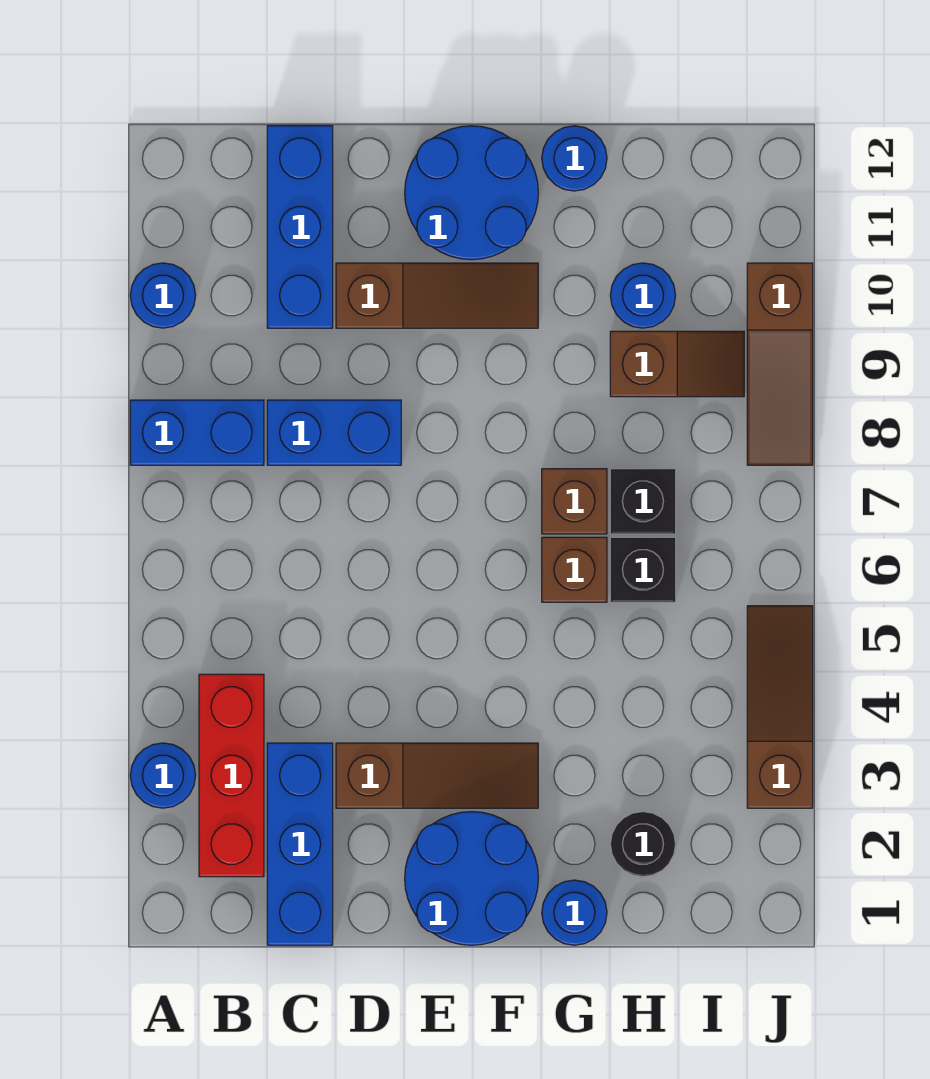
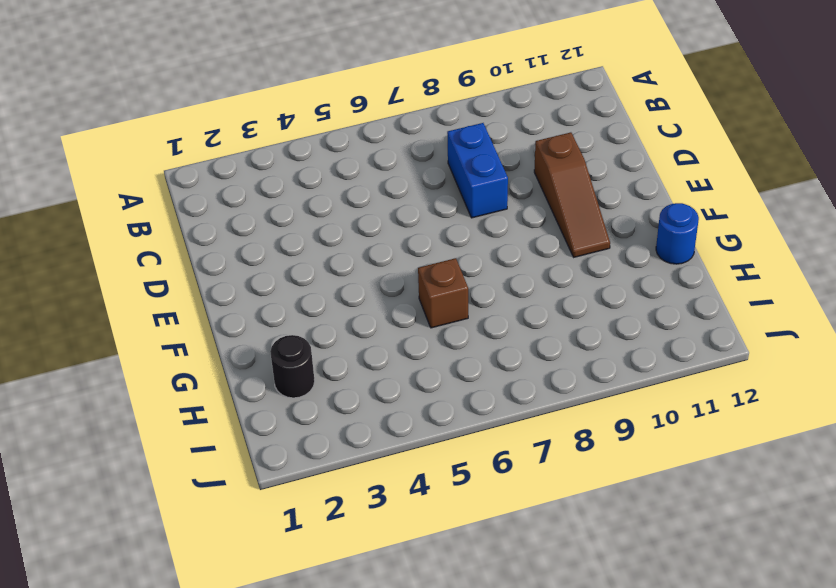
none -> blue round brick A3 level 1
none -> blue brick A8:B8 level 1
none -> blue round brick A10 level 1

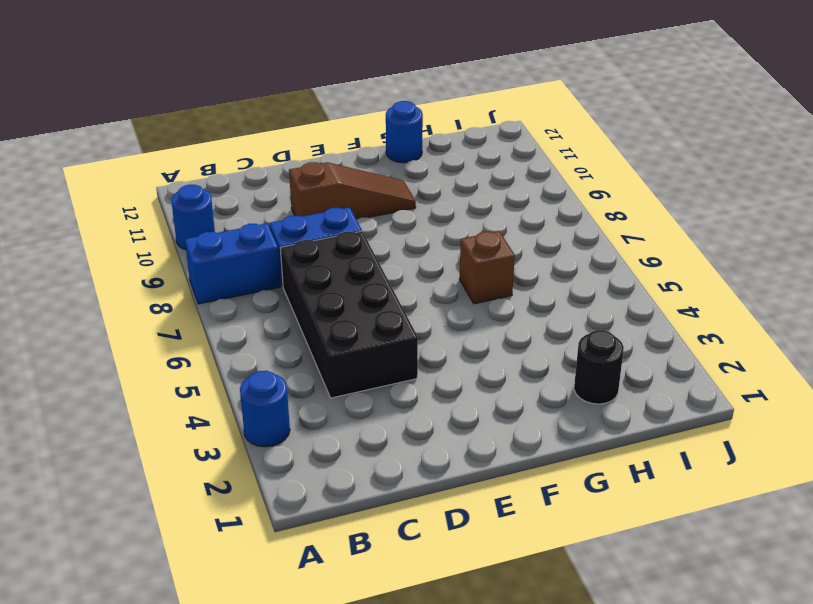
black brick C4:D7 level 1 -> none
none -> red brick B2:B4 level 1
none -> blue brick C1:C3 level 1
none -> blue brick C10:C12 level 1

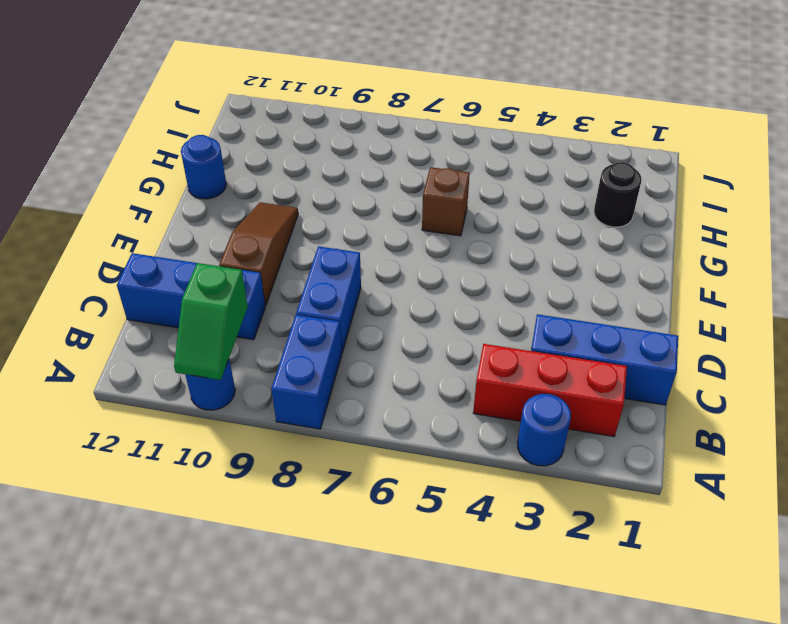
green slope A10:B10 level 2 top B -> none
none -> brown slope D3:F3 level 1 top D
none -> blue round brick E1:F2 level 1
none -> blue round brick E11:F12 level 1

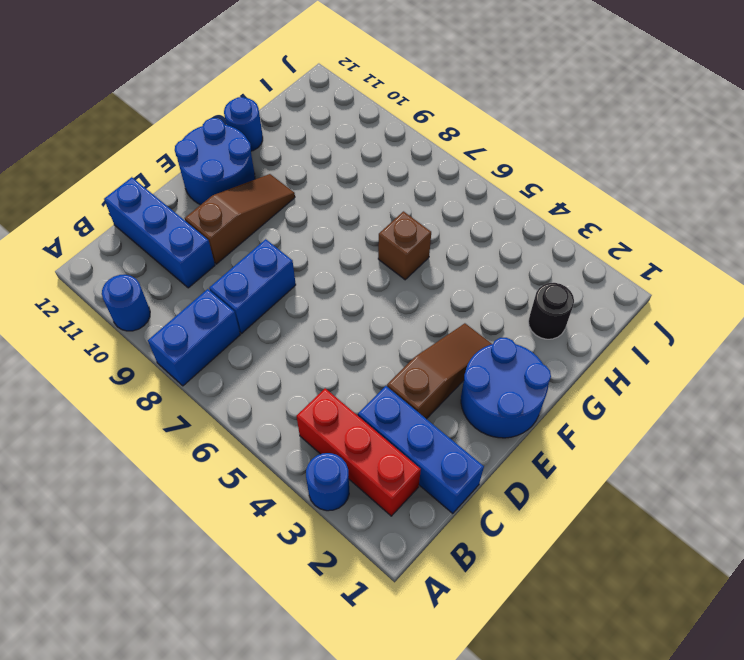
none -> blue round brick G1 level 1
none -> brown brick G7 level 1
none -> black brick H6 level 1

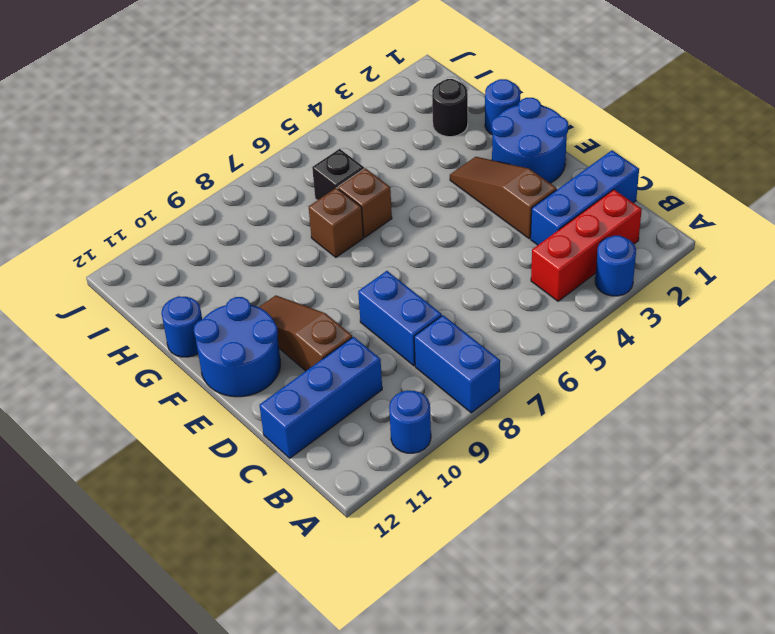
none -> black brick H7 level 1
none -> brown slope H9:I9 level 1 top H
none -> blue round brick H10 level 1

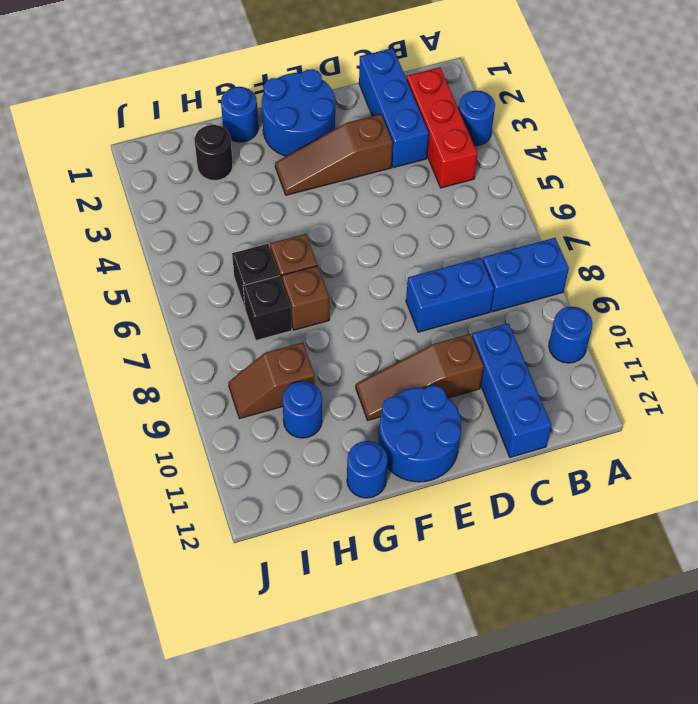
none -> brown slope J3:J5 level 1 top 3
none -> brown slope J8:J10 level 1 top 10

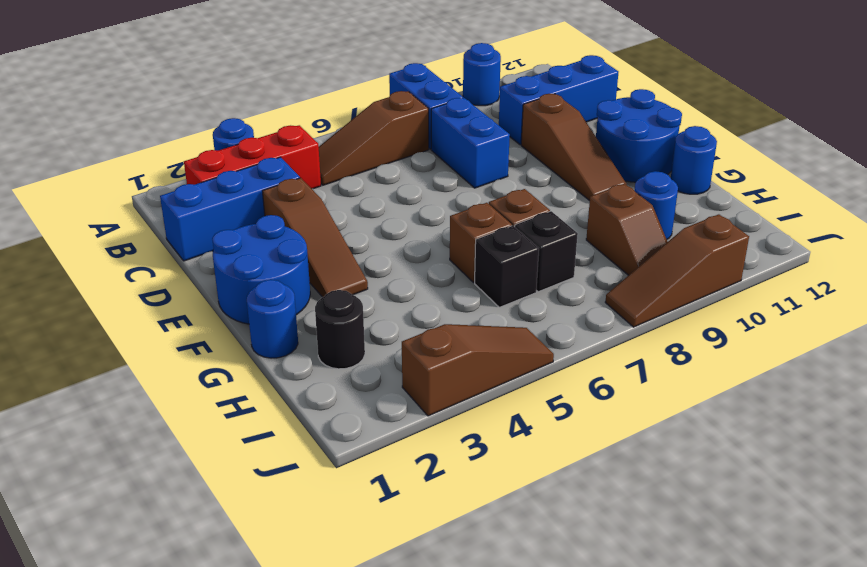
brown slope B5:B7 level 1 top 7 -> none

